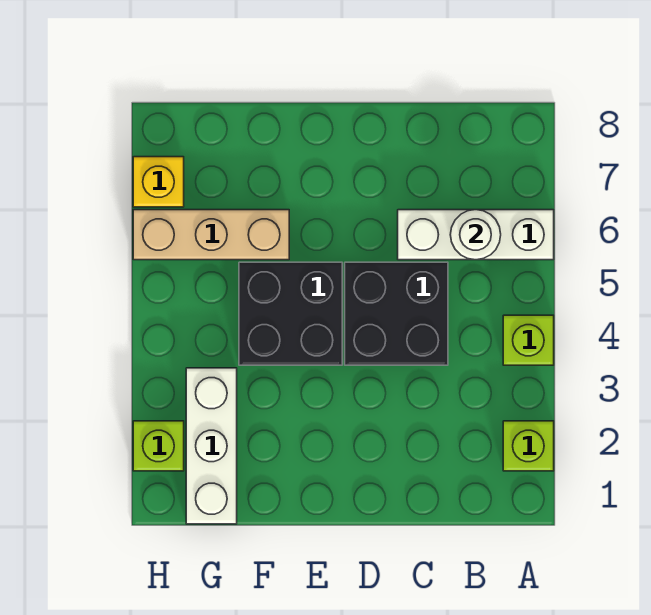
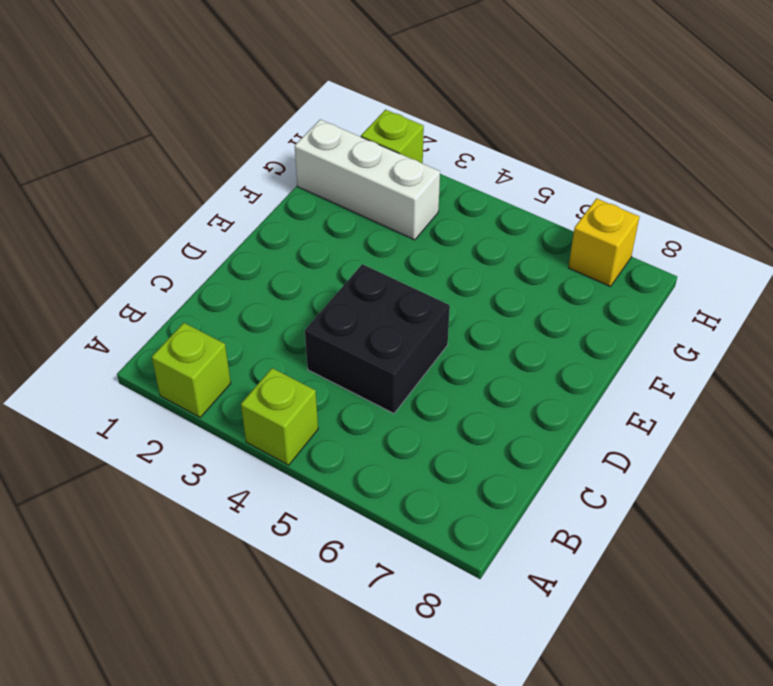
none -> white brick A6:C6 level 1
none -> black brick E4:F5 level 1

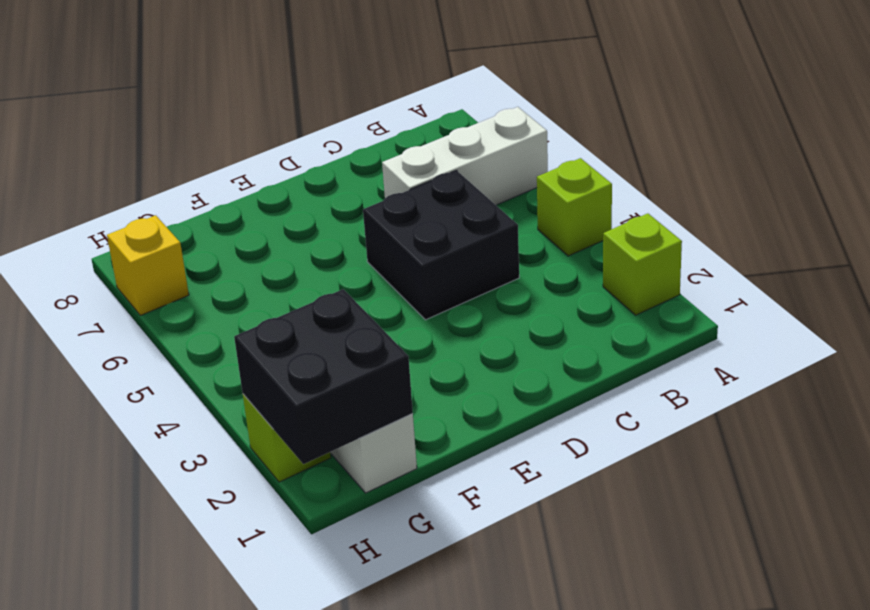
black brick G1:H2 level 2 -> black brick E4:F5 level 1
none -> tan brick F6:H6 level 1
none -> white round brick B6 level 2

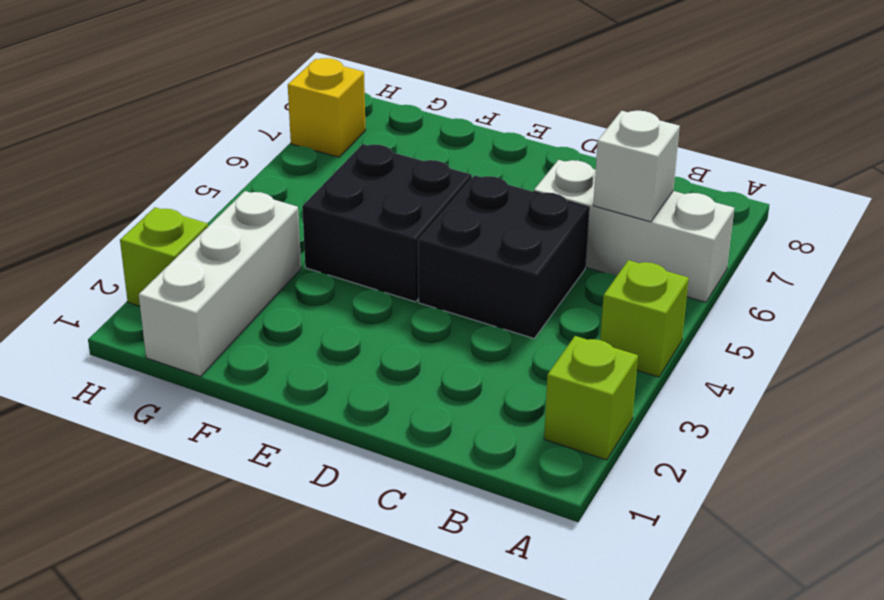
white brick B6 level 2 -> white round brick B6 level 2
none -> tan brick F6:H6 level 1

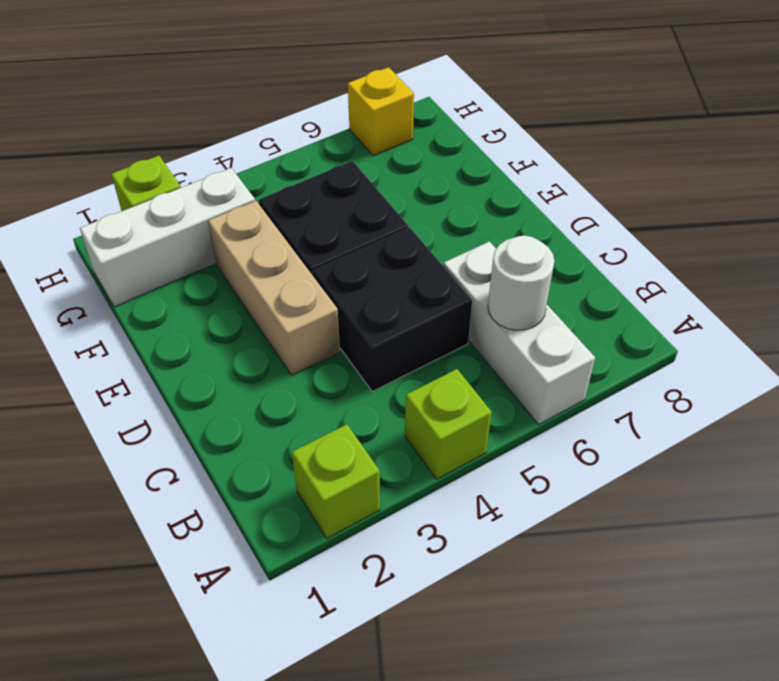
tan brick D3:F3 level 1 -> tan brick F6:H6 level 1

